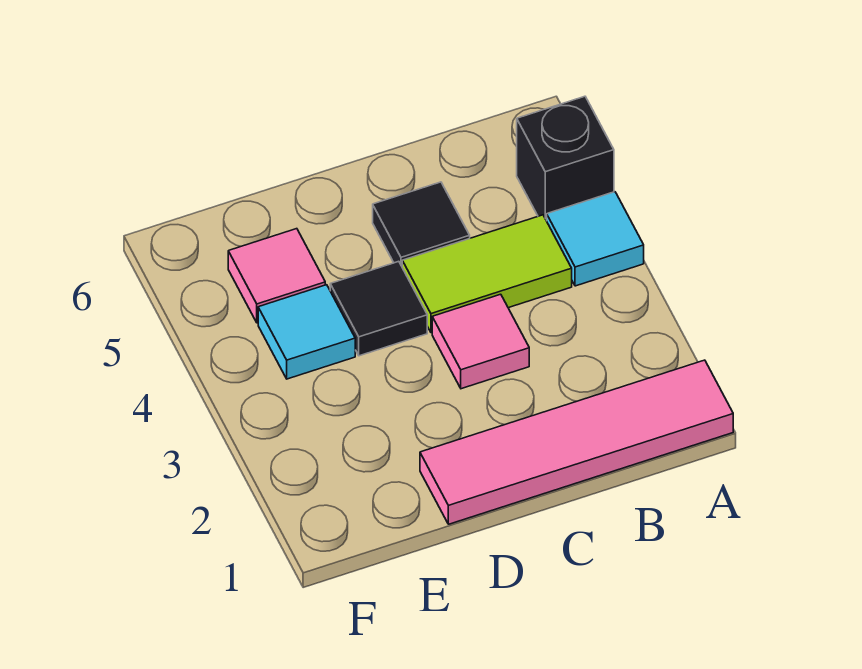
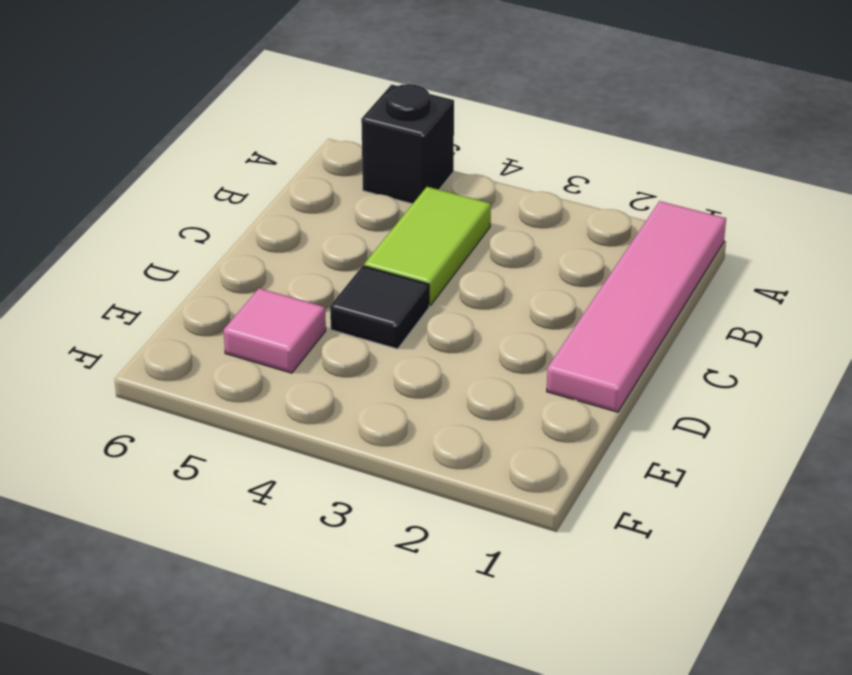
none -> cyan tile A4 level 1
none -> pink tile C3 level 1

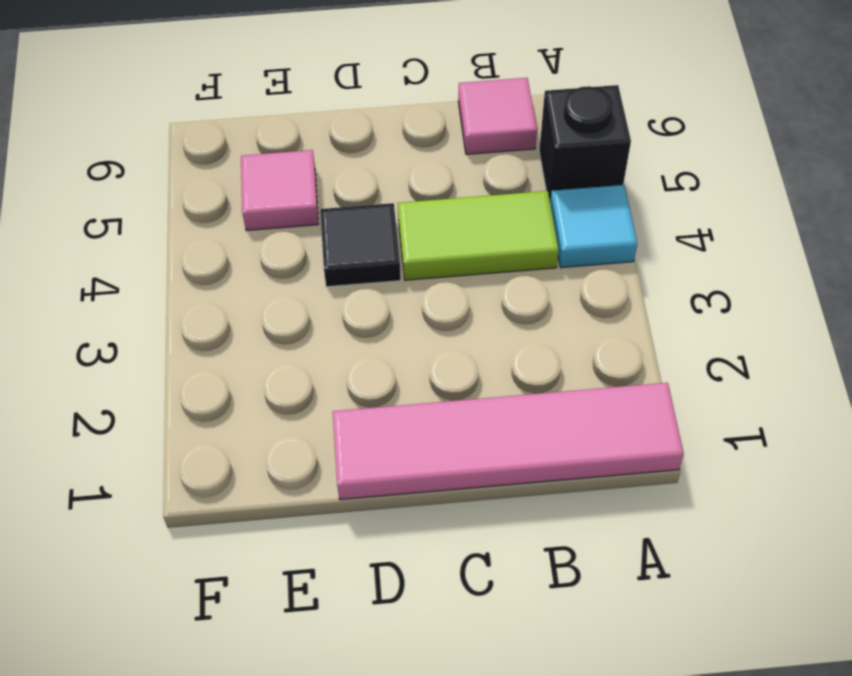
pink tile B6 level 1 -> pink tile C3 level 1
none -> black tile C5 level 1
none -> cyan tile E4 level 1

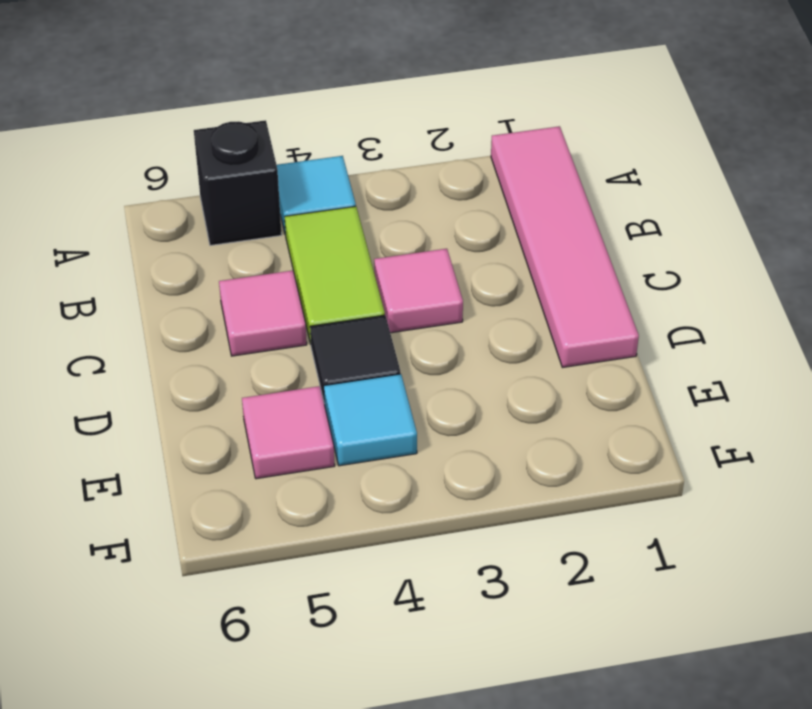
pink tile C5 level 1 -> black tile C5 level 1

